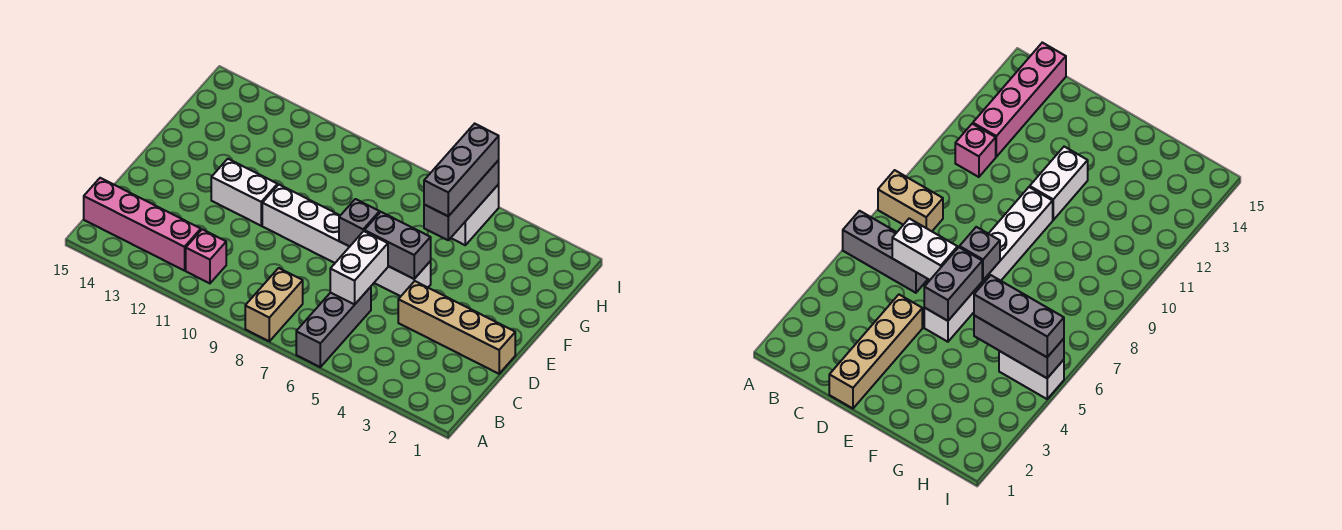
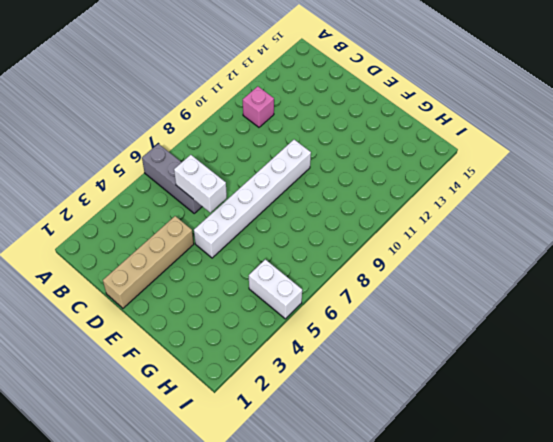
none -> tan brick A8:B8 level 1
none -> pink brick B12:B15 level 1
none -> white brick E11:E12 level 1

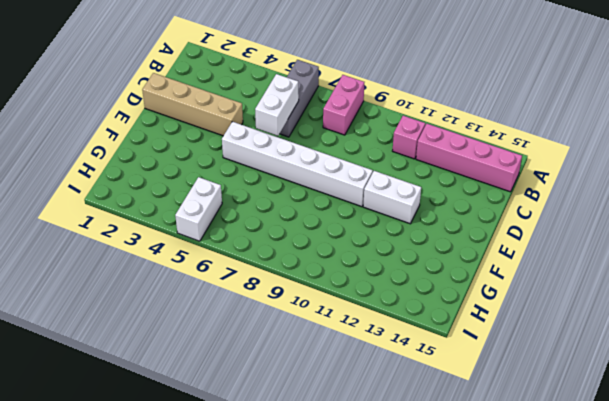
pink brick A8:B8 level 1 -> tan brick A8:B8 level 1
none -> grey brick E5:E6 level 2
none -> grey brick E7 level 2
none -> grey brick G5:I5 level 2

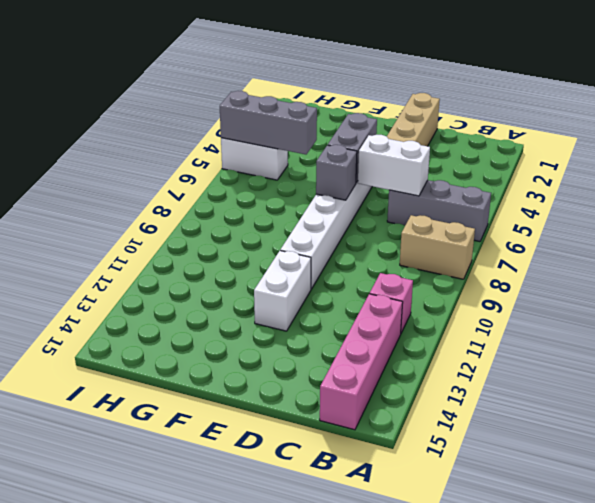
none -> grey brick G5:I5 level 3

